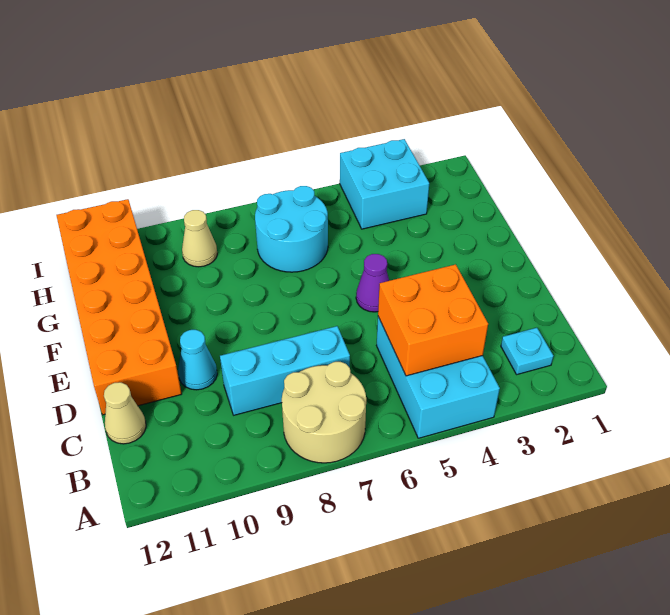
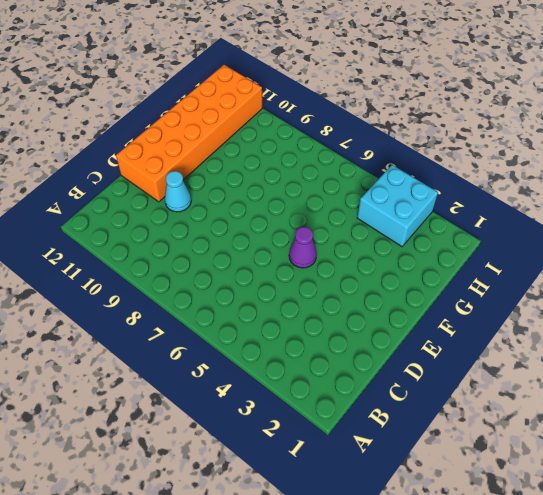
none -> cyan brick A4:C5 level 1
none -> tan round brick A7:B8 level 1
none -> cyan plate B2 level 1

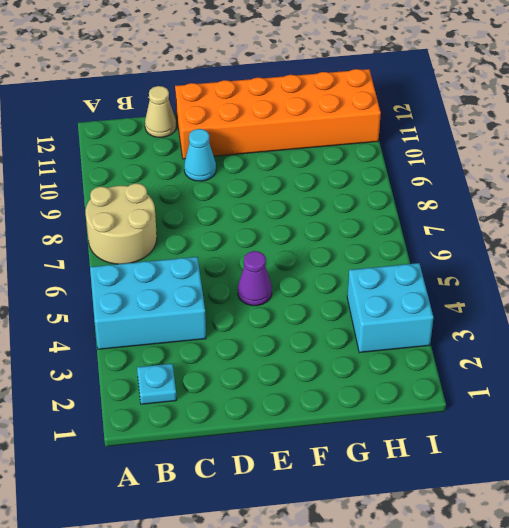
none -> cyan brick C7:C9 level 1
none -> cyan round brick G6:H7 level 1
none -> tan cone H9 level 1

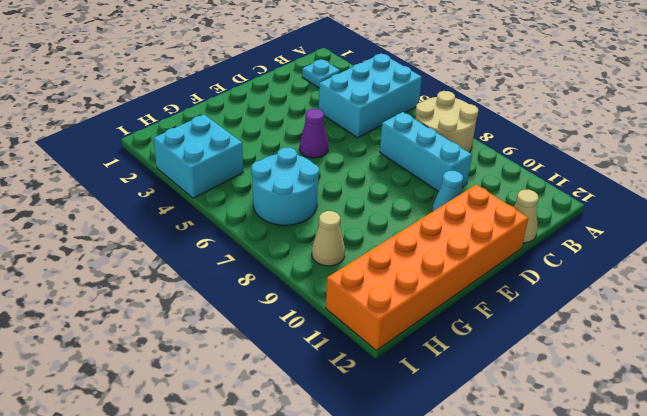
none -> orange brick B4:C5 level 2

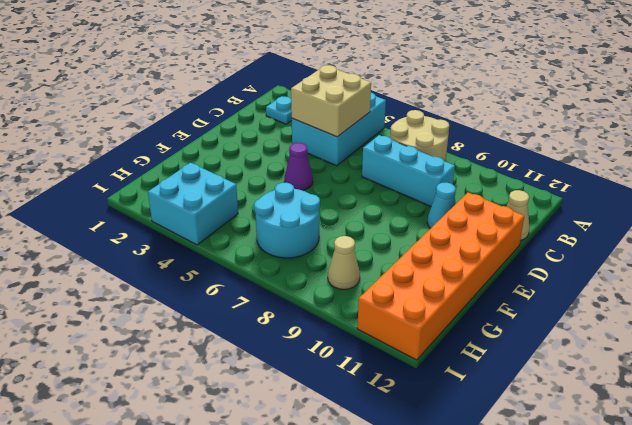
tan brick B4:C5 level 2 -> orange brick B4:C5 level 2

